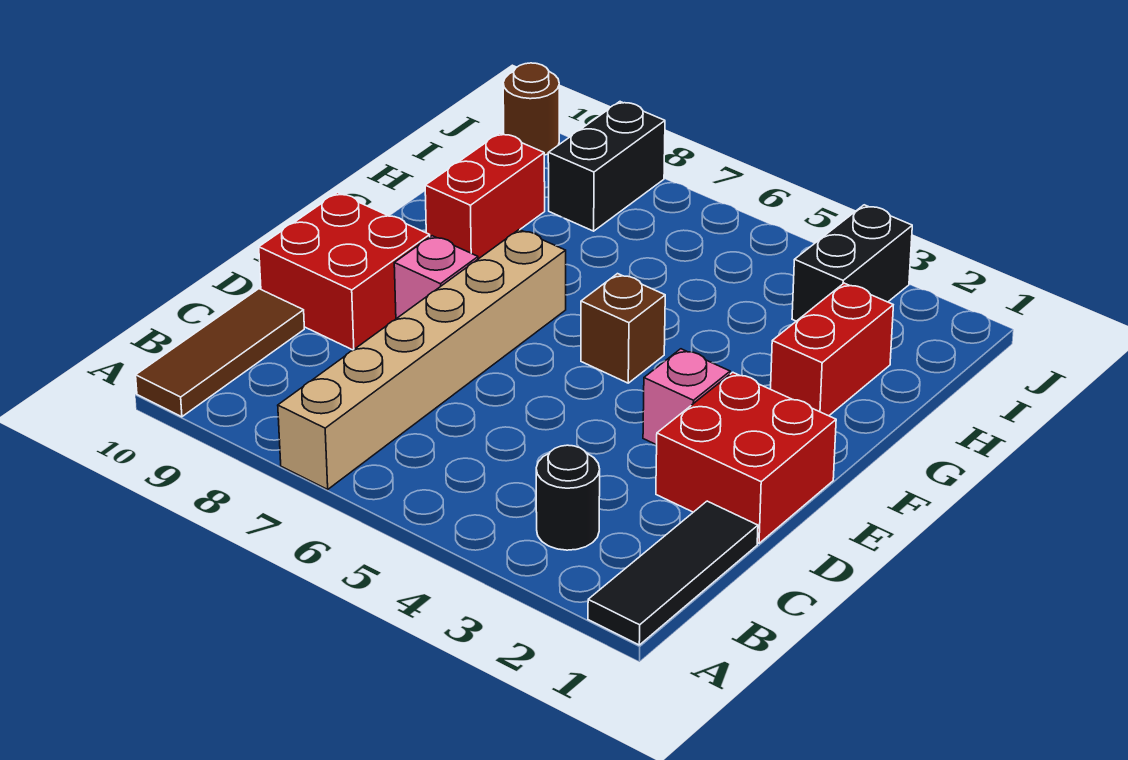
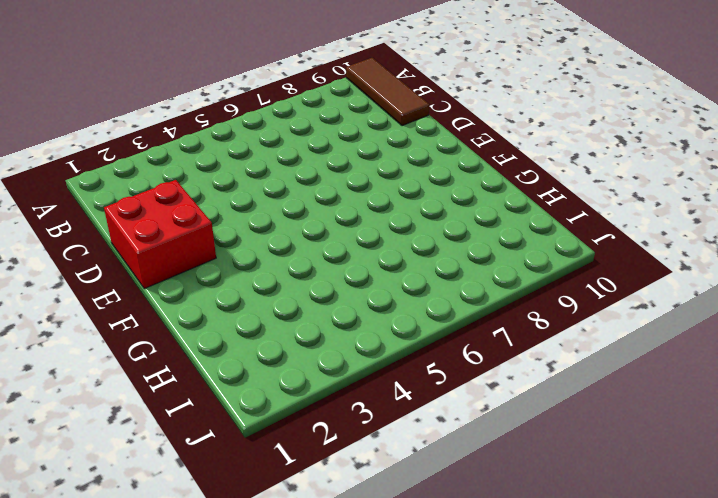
none -> black tile A1:C1 level 1
none -> tan brick A7:F7 level 1
none -> black round brick B3 level 1

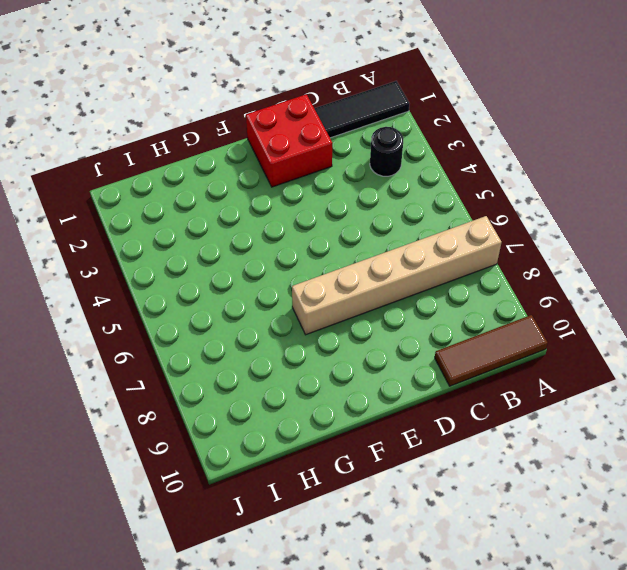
none -> red brick D9:E10 level 1
none -> pink brick E3 level 1
none -> pink brick E8 level 1

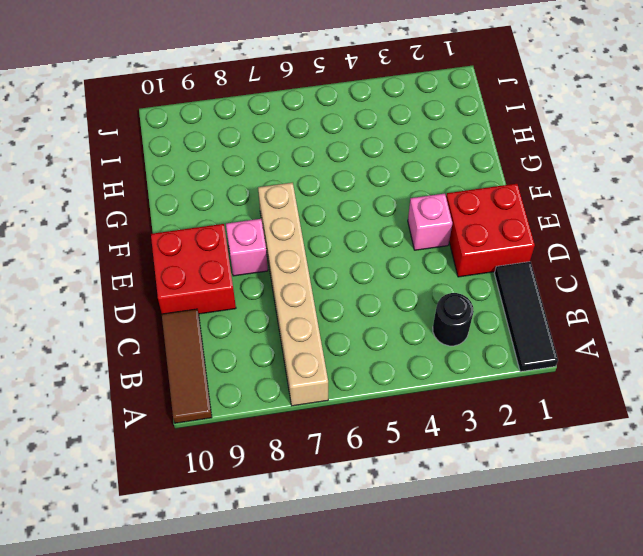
none -> brown brick F5 level 1
none -> red brick G2:H2 level 1
none -> red brick G9:H9 level 1

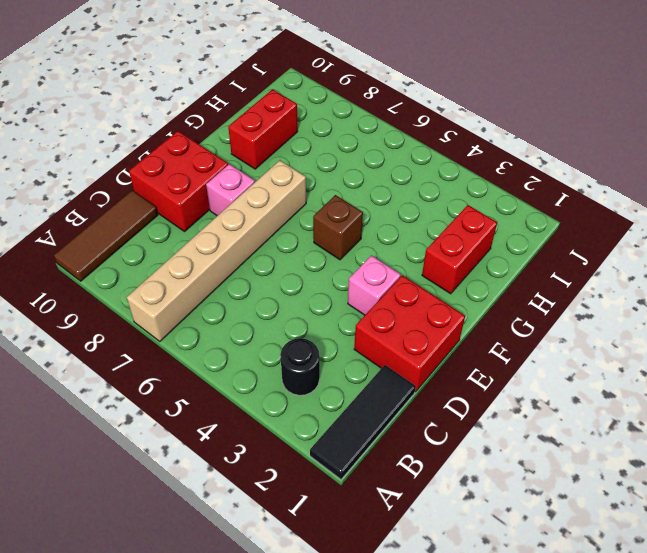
none -> black brick I3:J3 level 1
none -> black brick I8:J8 level 1
none -> brown round brick J10 level 1

